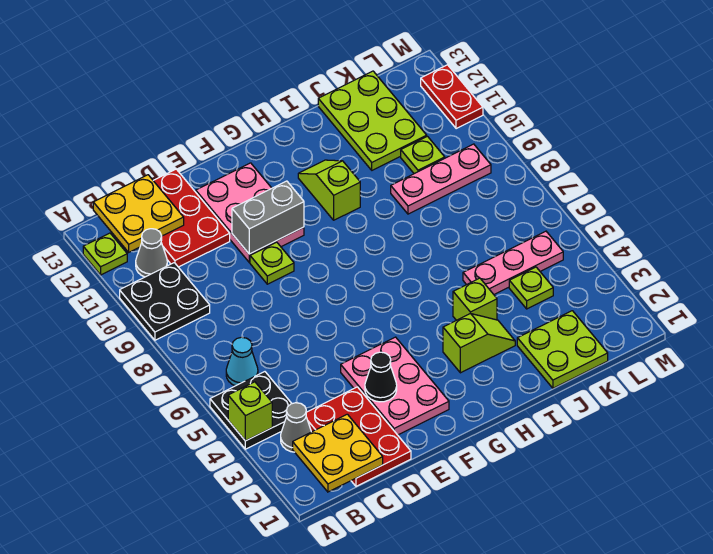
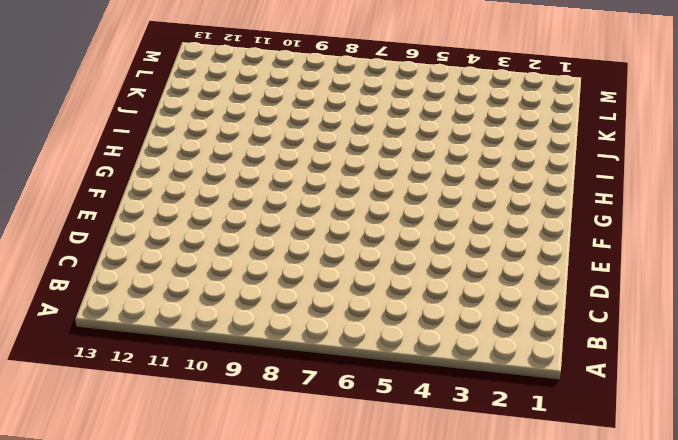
none -> black plate A4:B5 level 1
none -> black plate A9:B10 level 1
none -> lime plate A12 level 1

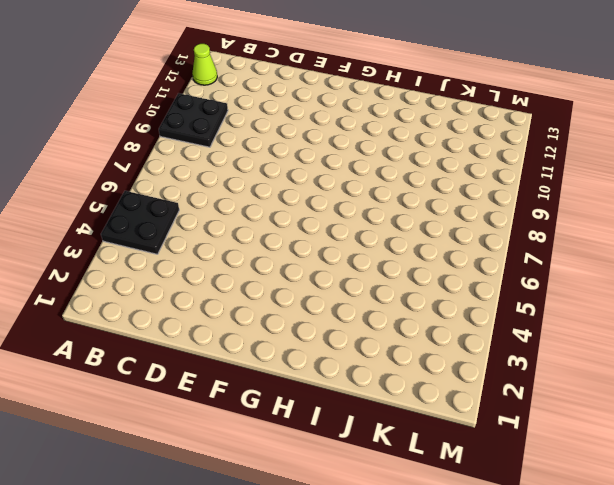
lime cone A12 level 1 -> lime plate A12 level 1
none -> grey cone B3 level 1
none -> cyan cone B6 level 1
none -> grey cone B11 level 1

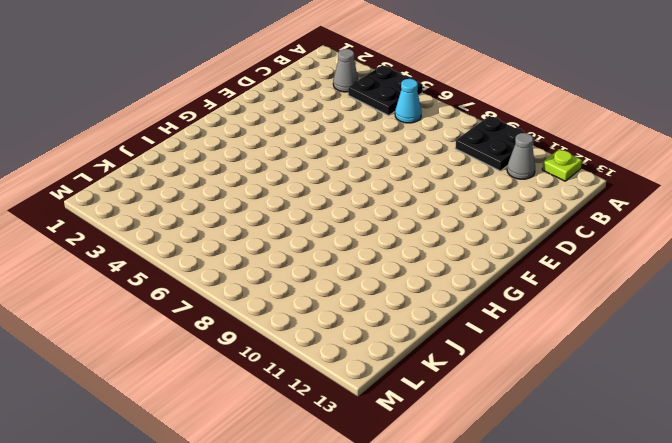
none -> red plate C1:D3 level 1
none -> red plate C11:D13 level 1
none -> pink plate E2:F4 level 1

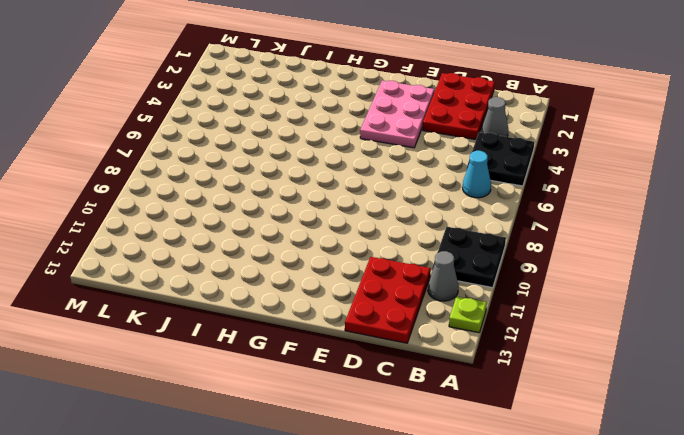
none -> lime plate E9 level 1
none -> pink plate E10:F12 level 1
none -> lime slope H3:I3 level 1 top H

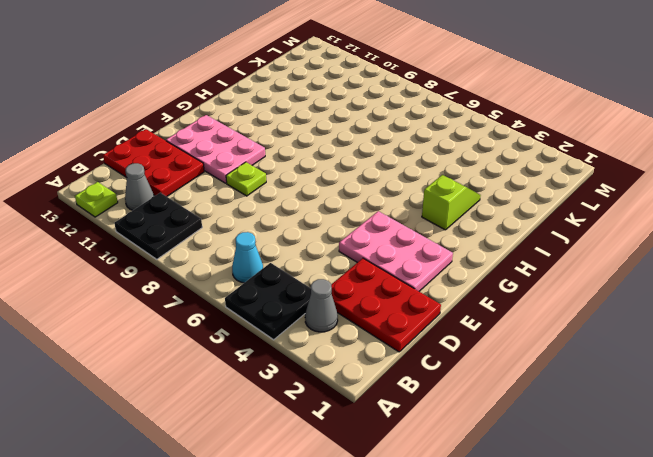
none -> lime slope H10:H11 level 1 top 10
none -> lime brick I4 level 1
none -> lime plate J1:K2 level 1

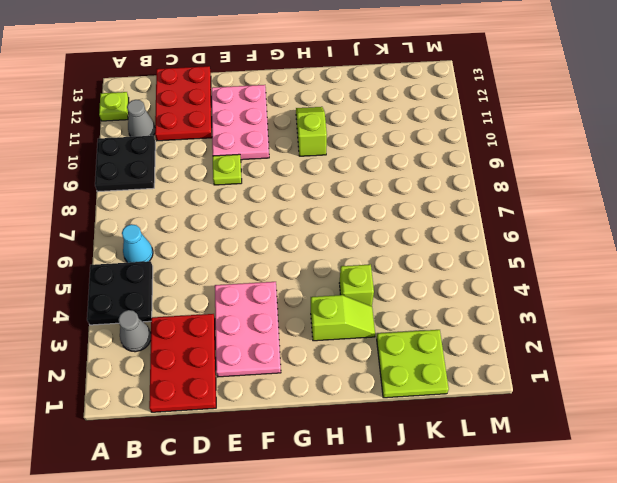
none -> pink plate J5:L5 level 1
none -> pink plate J9:L9 level 1
none -> lime plate J11:K13 level 1

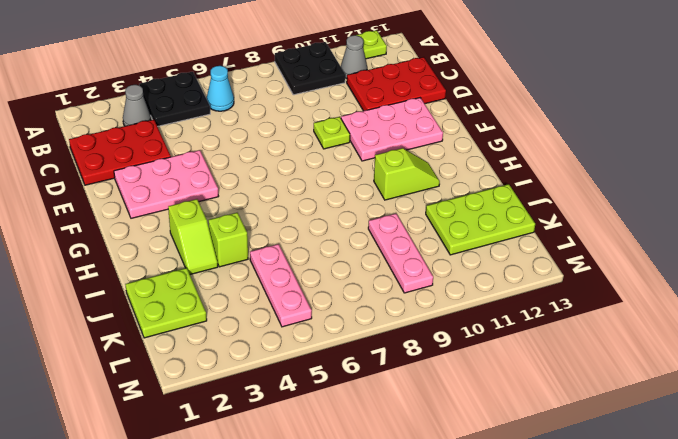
none -> lime plate K4 level 1
none -> lime plate K10 level 1
none -> red plate M11:M12 level 1

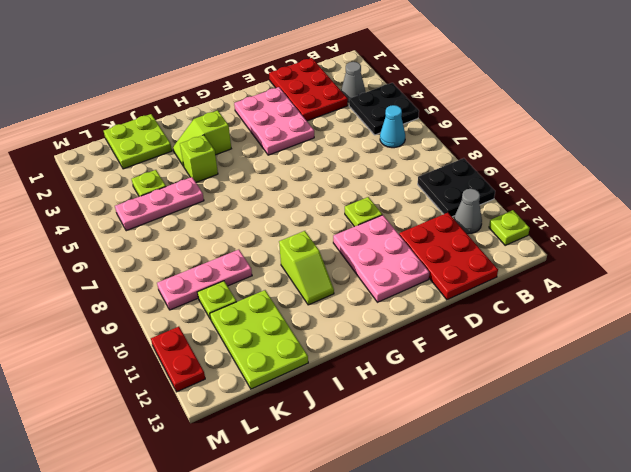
none -> lime brick A4 level 2
none -> yellow plate B1:C2 level 2
none -> yellow plate B12:C13 level 2

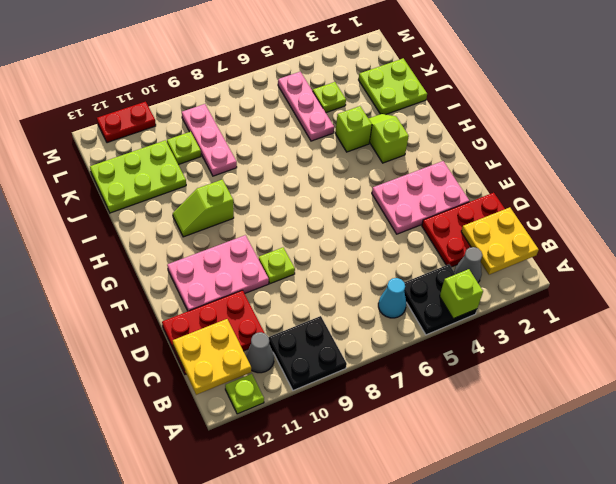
none -> black cone E3 level 2
none -> grey brick E10:F10 level 2

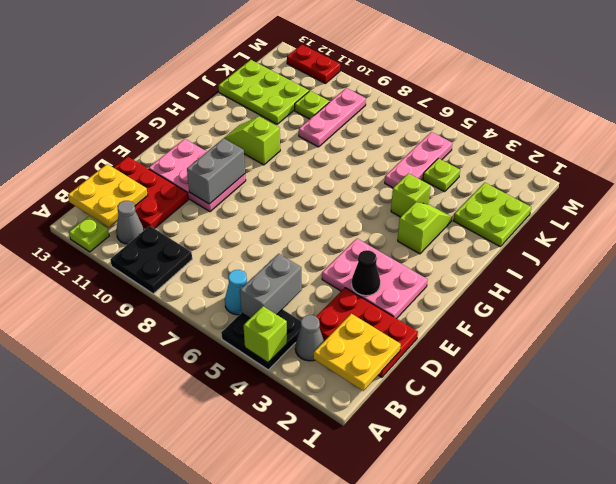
grey brick B5:C5 level 2 -> none
none -> lime plate E9 level 1

